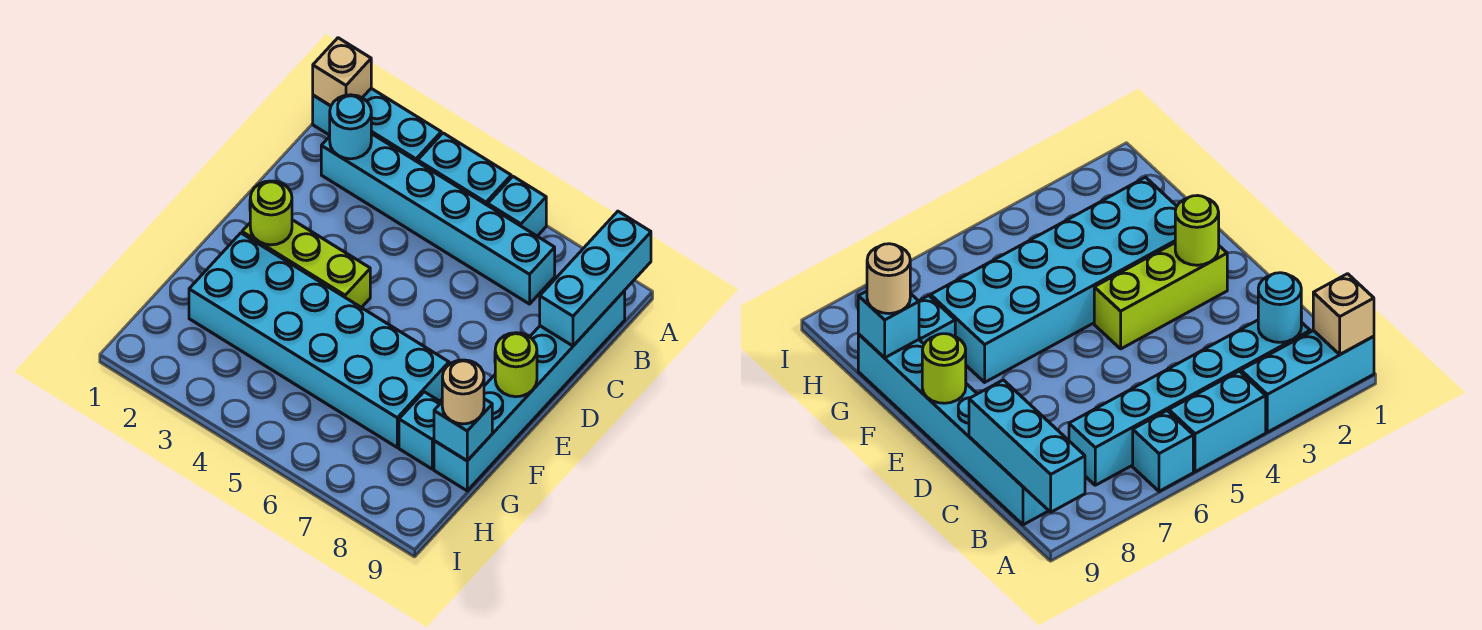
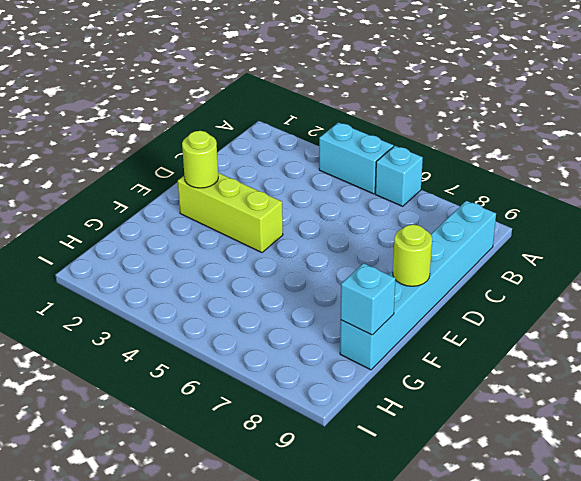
none -> cyan brick A1:A3 level 1
none -> cyan brick B2:B7 level 1
none -> cyan brick F2:G7 level 1

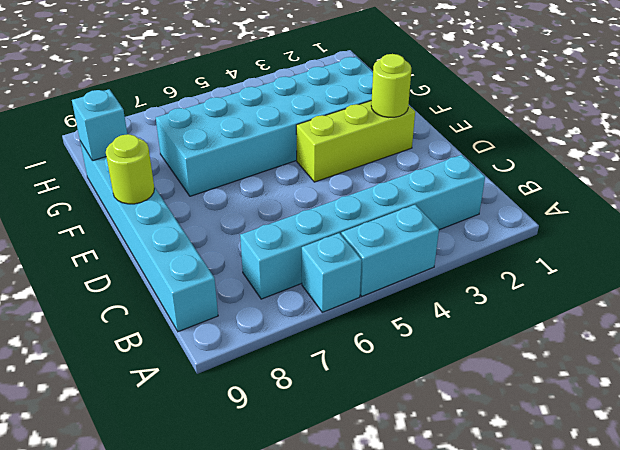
none -> cyan brick A1:A3 level 1
none -> cyan brick G8 level 1
none -> tan brick A1 level 2

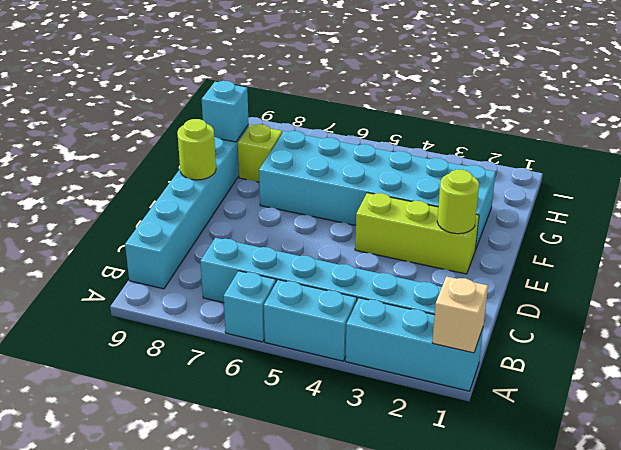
lime brick G8 level 1 -> cyan brick G8 level 1
none -> cyan brick A9:C9 level 2
none -> cyan round brick B2 level 2
none -> tan round brick G9 level 3

